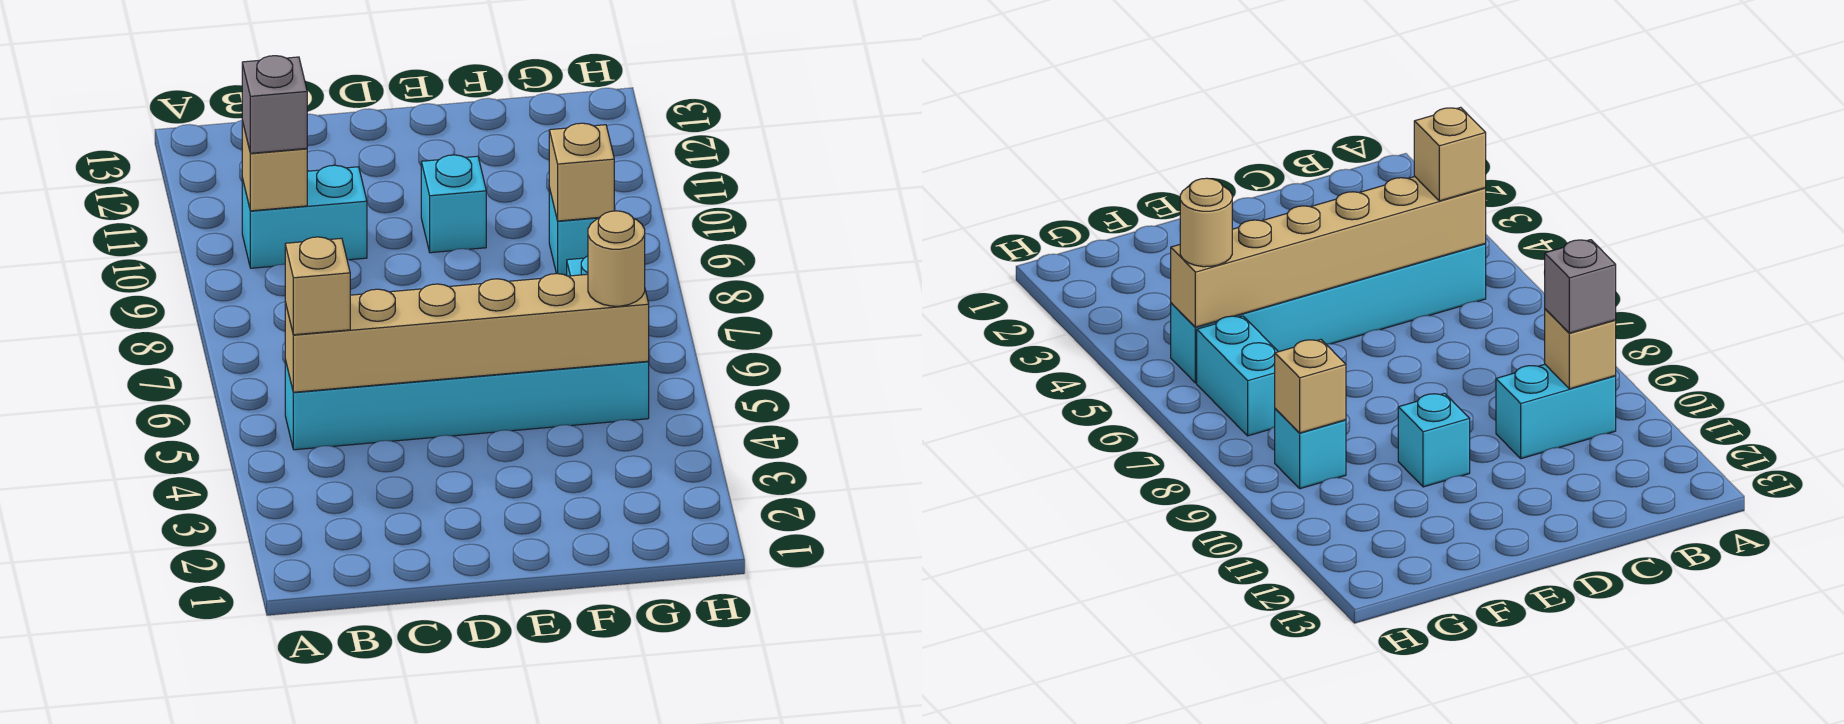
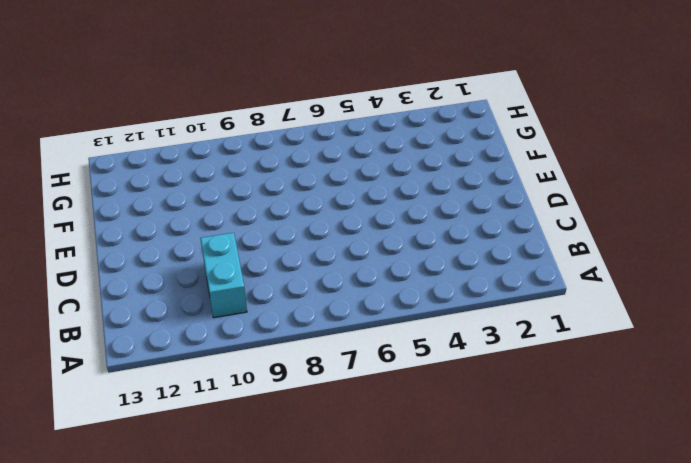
none -> cyan brick B5:G5 level 1
none -> cyan brick E10 level 1

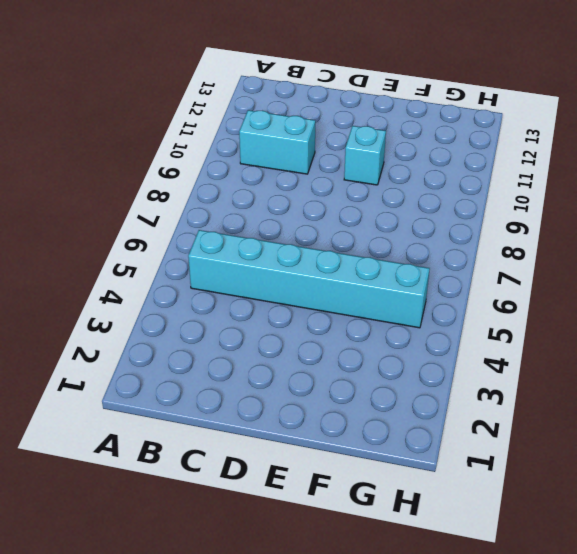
none -> cyan brick G6:G7 level 1
none -> cyan brick G9 level 1

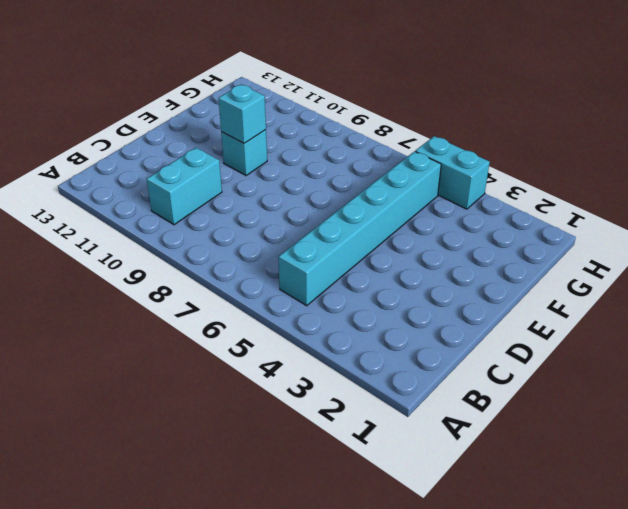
cyan brick E10 level 2 -> cyan brick G9 level 1
cyan brick H4:H5 level 1 -> cyan brick G6:G7 level 1
none -> tan brick B5:G5 level 2
none -> tan brick B10 level 2

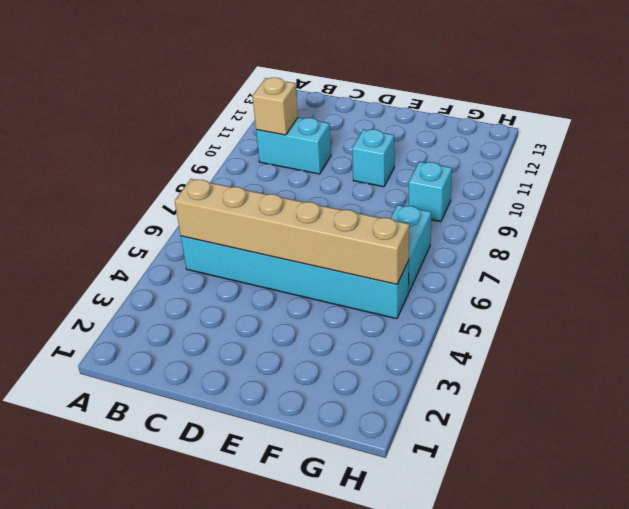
none -> tan brick G9 level 2
none -> tan brick B5 level 3

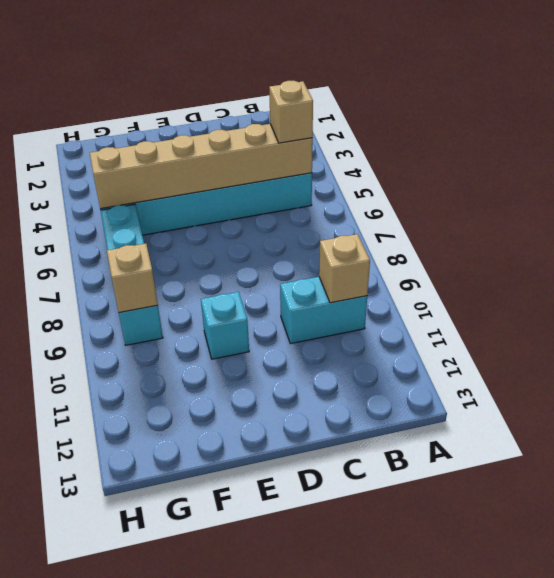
none -> grey brick B10 level 3
none -> tan round brick G5 level 3

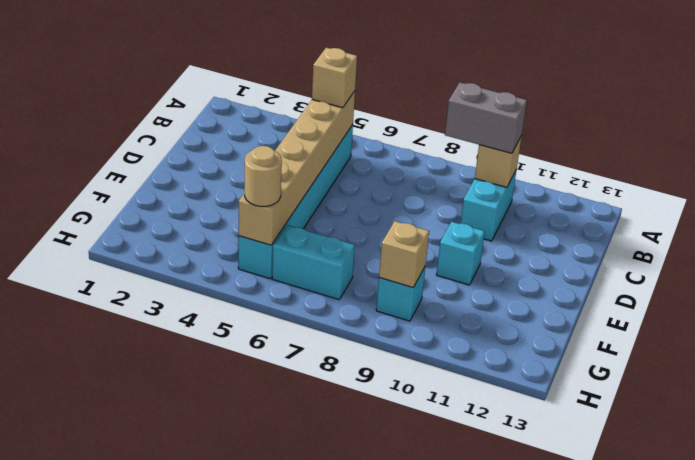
grey brick B9:B10 level 3 -> grey brick B10 level 3

